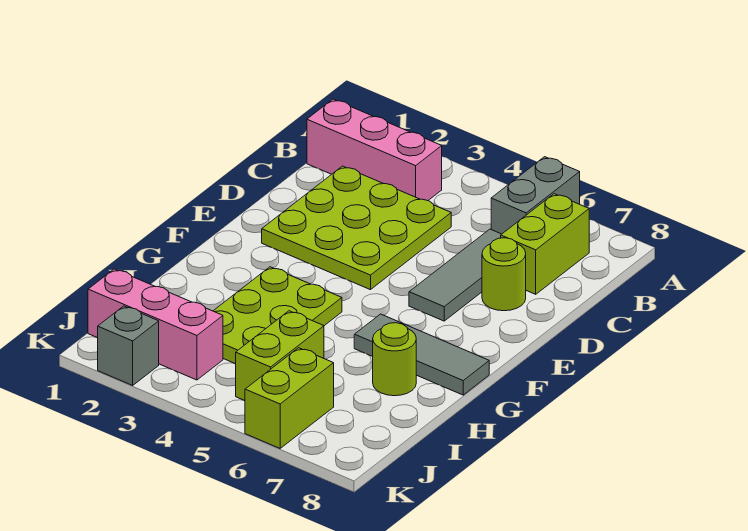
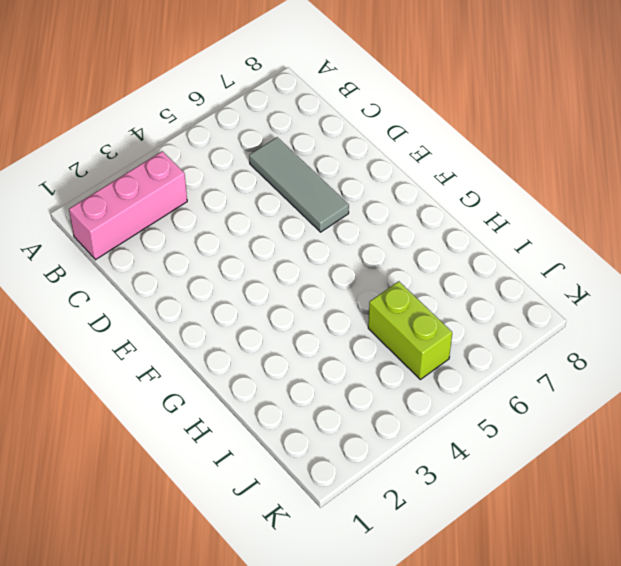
none -> grey brick A6:B6 level 1
none -> lime brick B7:C7 level 1
none -> lime plate C2:E4 level 1

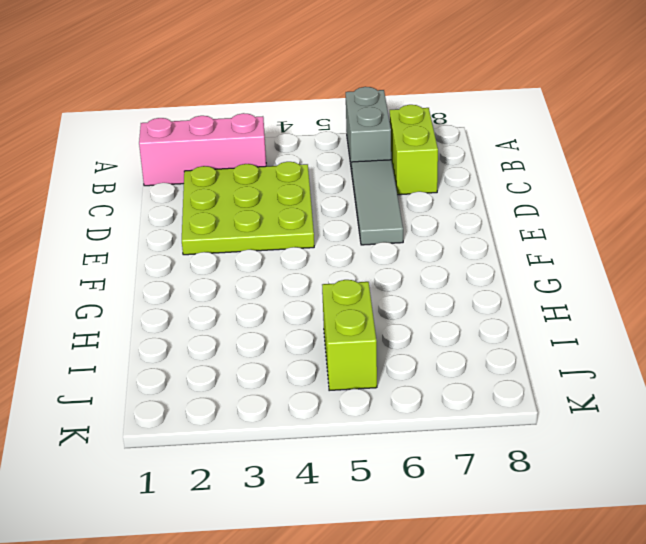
none -> lime round brick D7 level 1
none -> lime plate G3:I4 level 1
none -> grey tile G6:G8 level 1

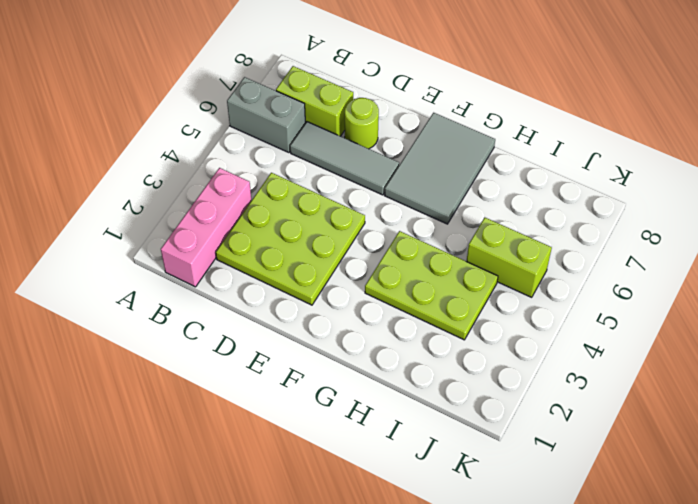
grey tile F6:G8 level 1 -> grey tile G6:G8 level 1
none -> lime round brick H7 level 1
none -> pink brick J1:J3 level 1
none -> lime brick J6:K6 level 1

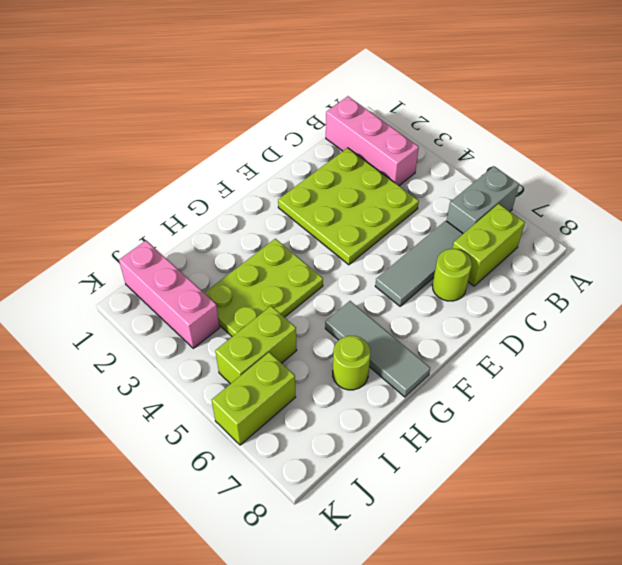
none -> grey brick K2 level 1

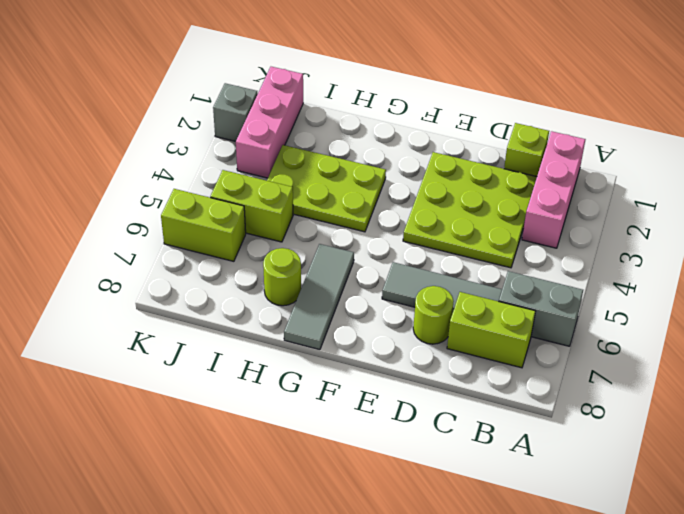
lime brick C1 level 1 -> none

